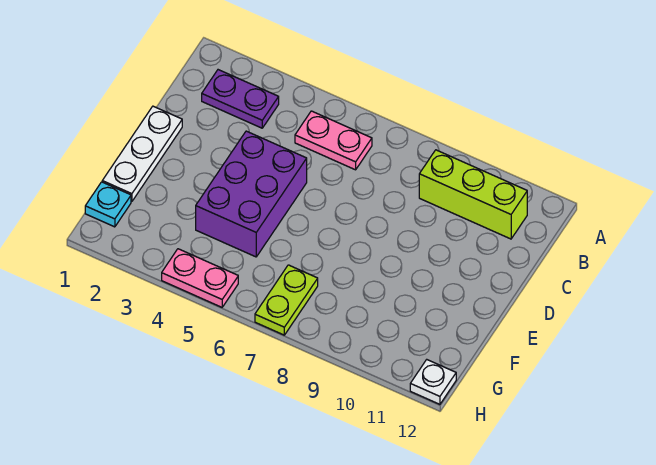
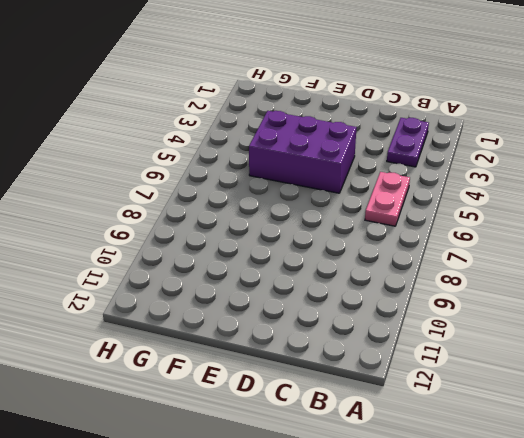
none -> lime brick B9:B11 level 1
none -> white plate D1:F1 level 1

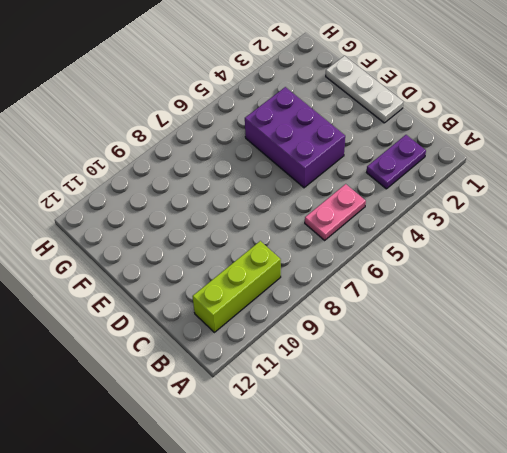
none -> cyan plate G1 level 1
none -> lime plate G7:H7 level 1

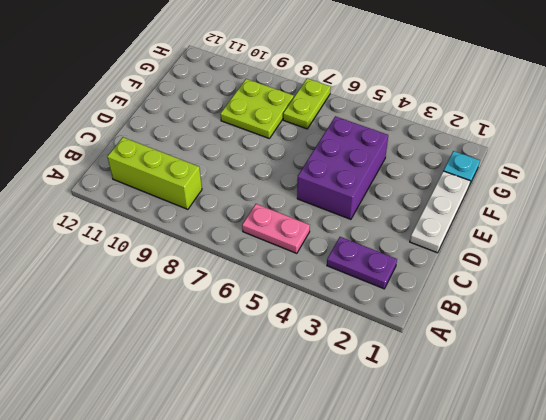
lime plate F8:G9 level 1 -> none
none -> pink plate H4:H5 level 1
none -> white plate H12 level 1

